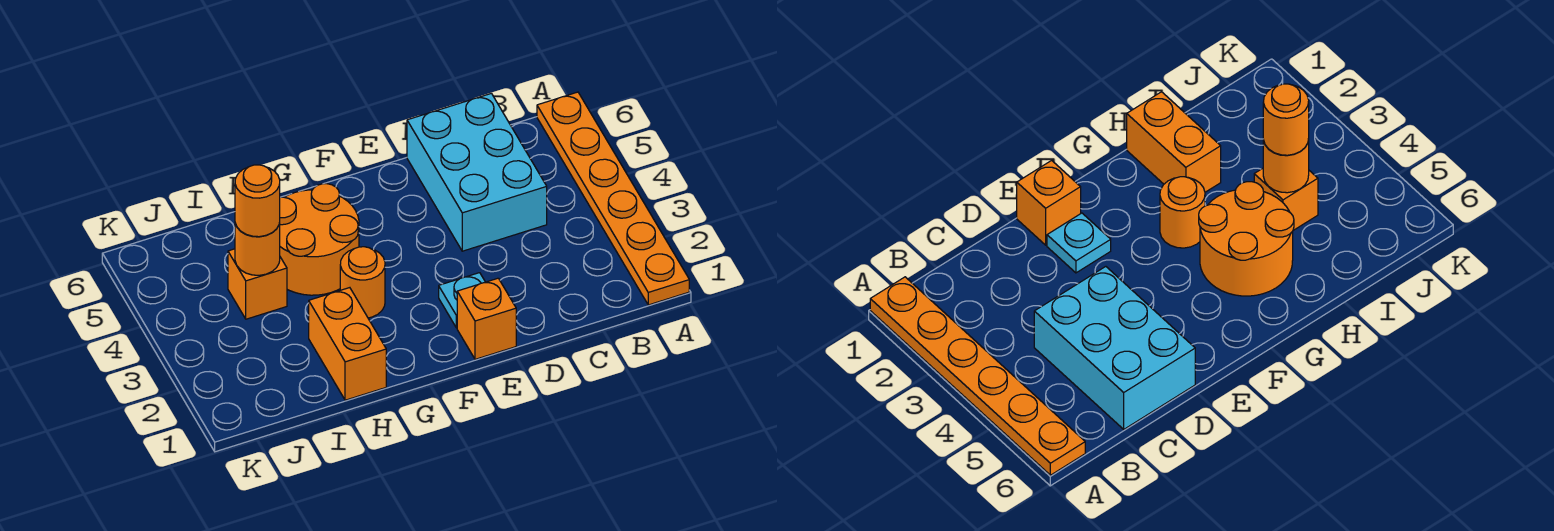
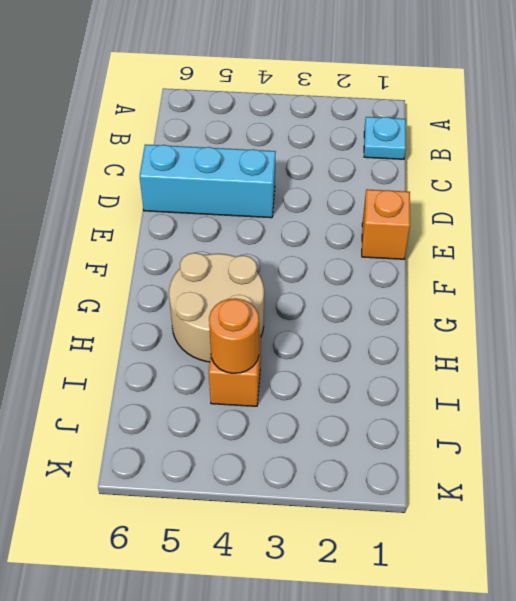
cyan plate B1 level 1 -> cyan plate E2 level 1
cyan brick D4:D6 level 1 -> cyan brick C4:D6 level 1
tan round brick G4:H5 level 1 -> orange round brick G4:H5 level 1
none -> orange plate A1:A6 level 1
none -> orange round brick G3 level 1

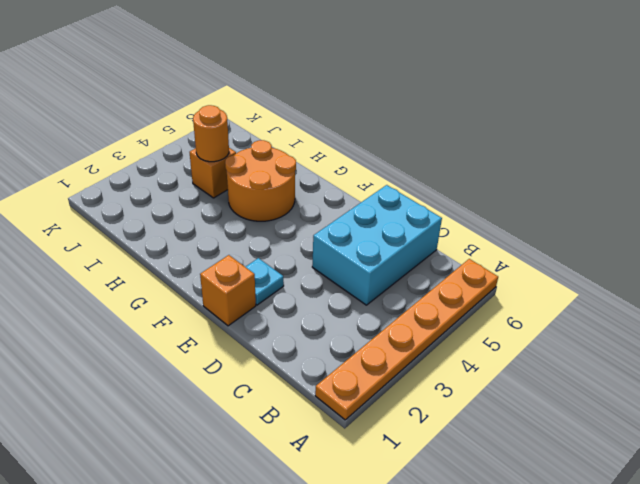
none -> orange round brick G3 level 1
none -> orange brick H1:H2 level 1

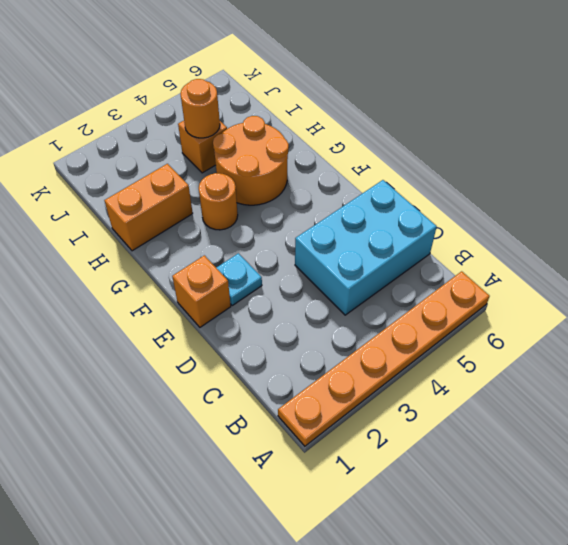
none -> orange round brick I4 level 3

